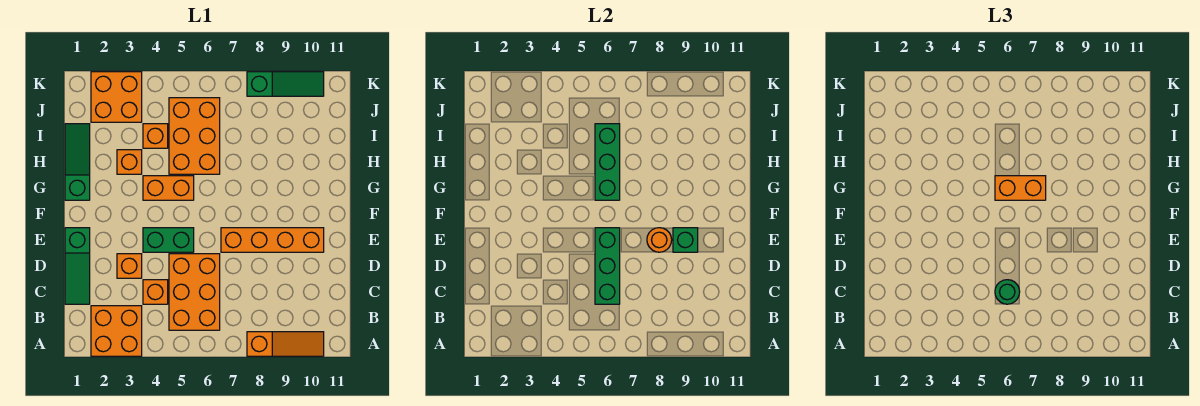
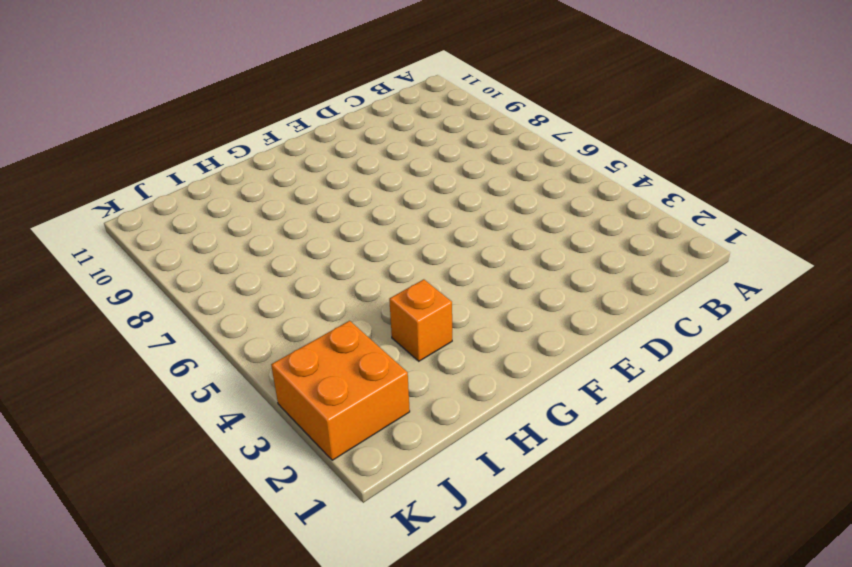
none -> orange brick A2:B3 level 1
none -> orange slope A8:A10 level 1 top 8
none -> orange brick B5:D6 level 1

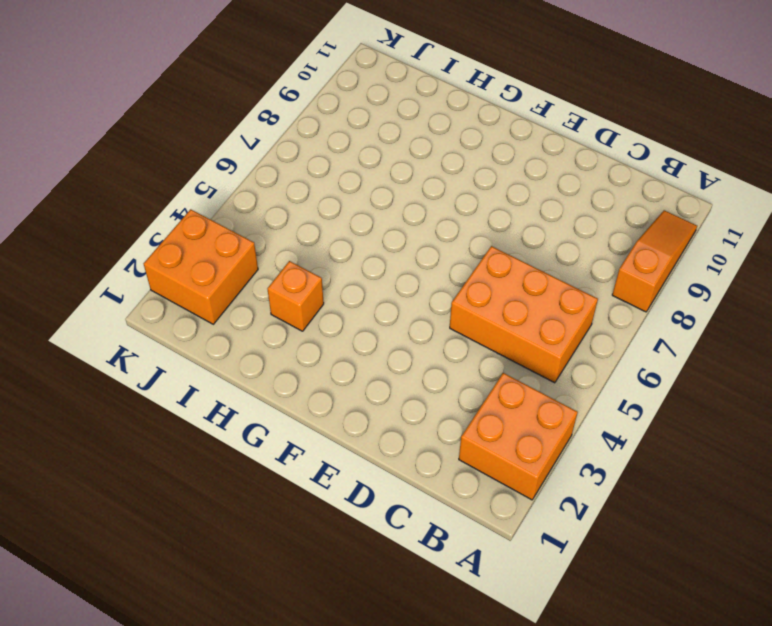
none -> green slope C1:E1 level 1 top E
none -> orange brick C4 level 1
none -> orange brick D3 level 1

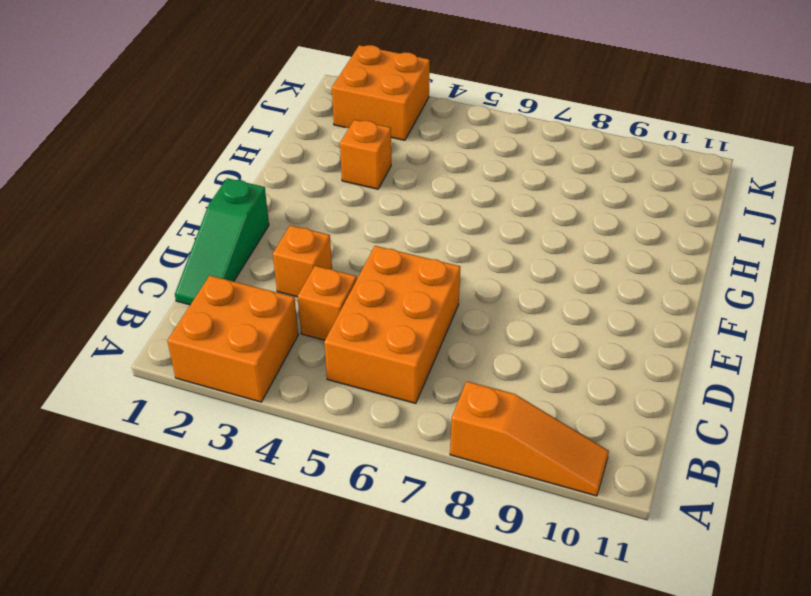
none -> green brick E4:E5 level 1
none -> orange brick E7:E10 level 1
none -> green slope G1:I1 level 1 top G

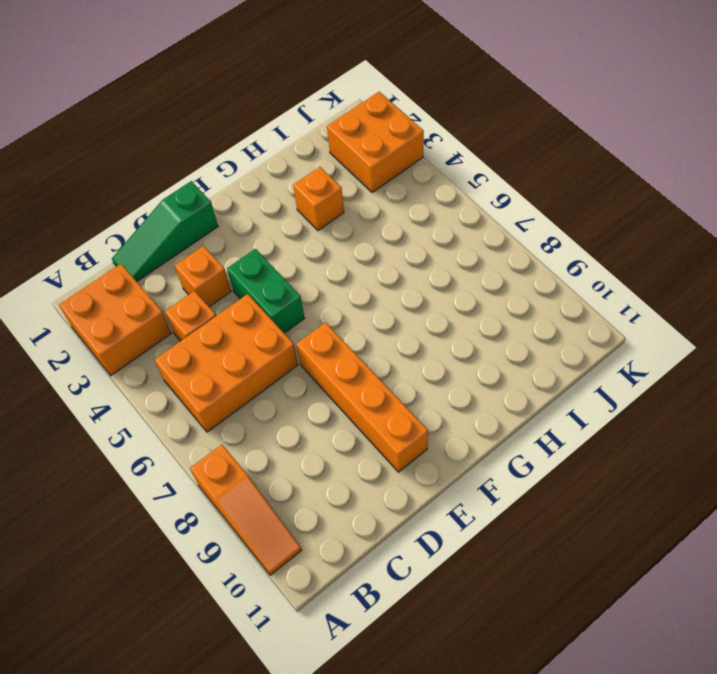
none -> green slope G1:I1 level 1 top G
none -> orange brick G4:G5 level 1
none -> orange brick H5:J6 level 1

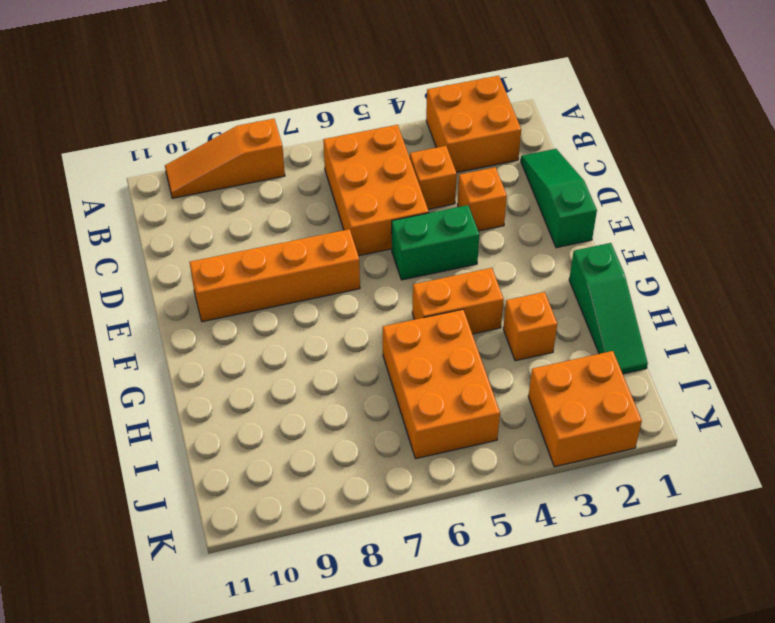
none -> orange brick I4 level 1
none -> green slope K8:K10 level 1 top 8
none -> green brick C6:E6 level 2

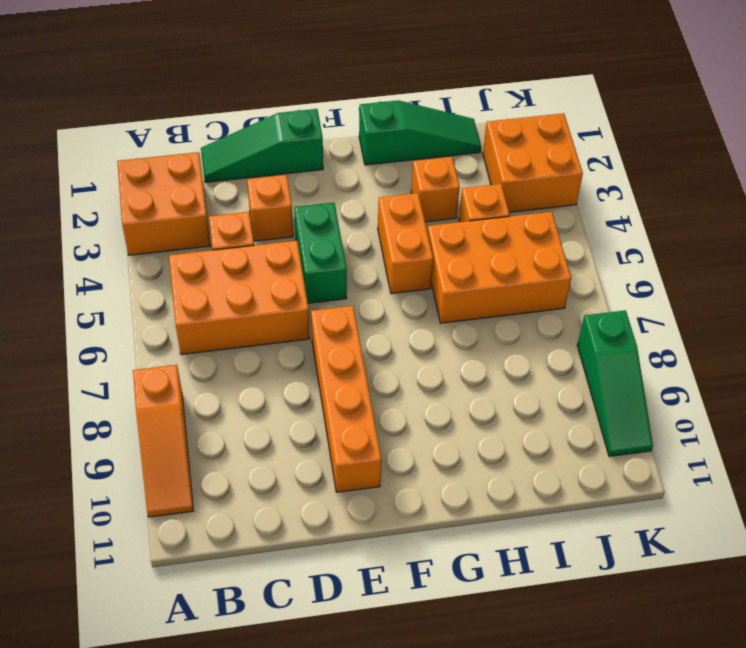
none -> green brick C6:E6 level 2
none -> orange round brick E8 level 2
none -> green brick E9 level 2

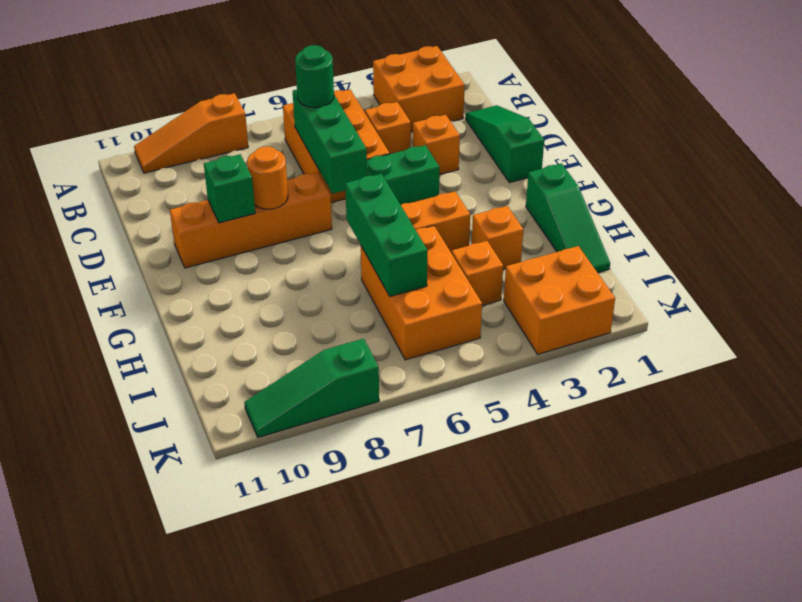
none -> orange brick G6:G7 level 3

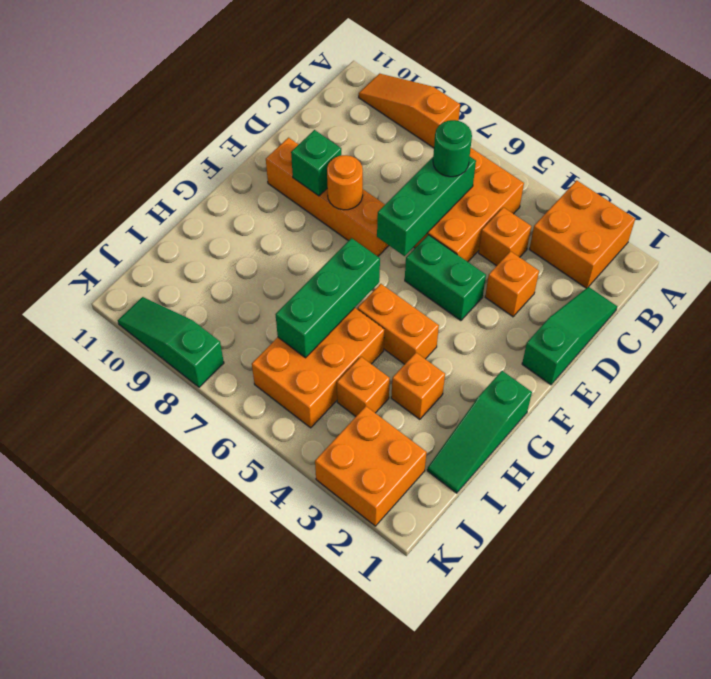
none -> orange brick G6:G7 level 3

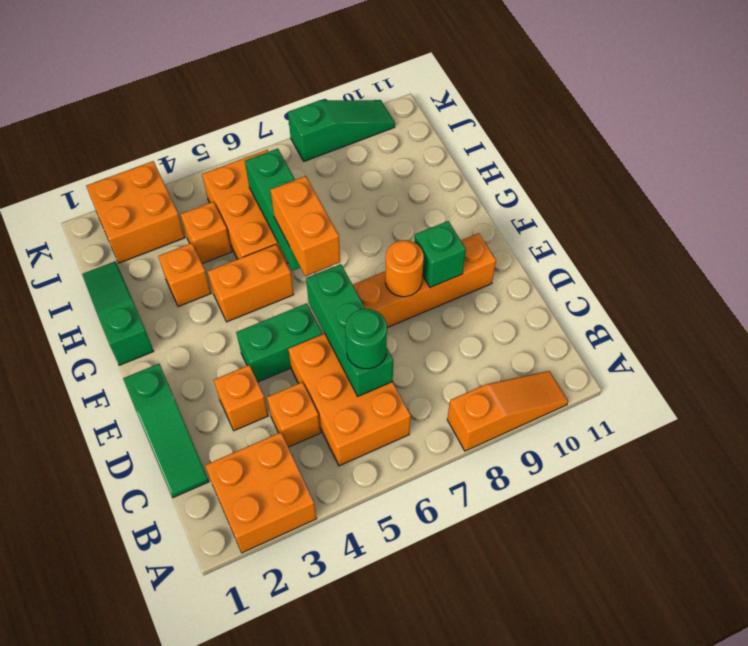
orange brick F6:G6 level 3 -> orange brick G6:G7 level 3

